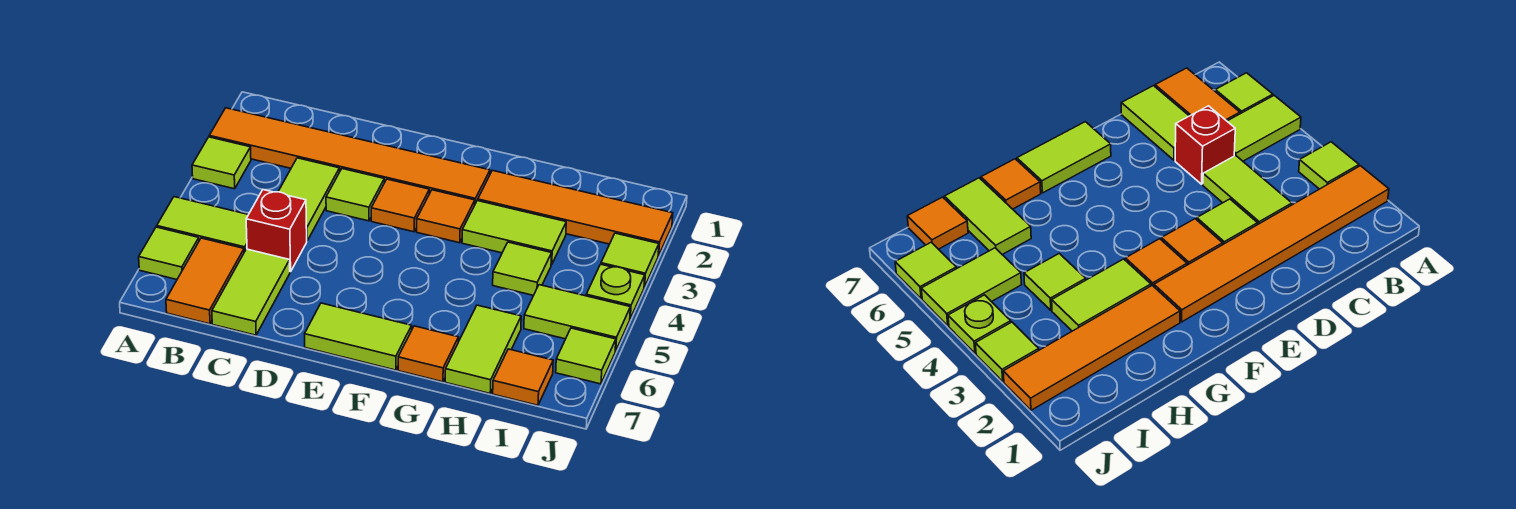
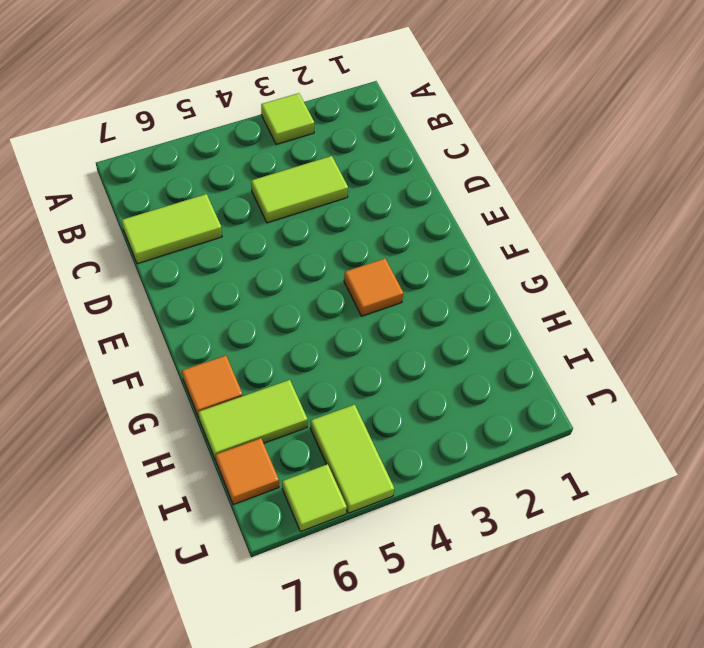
none -> orange tile A2:F2 level 1
none -> lime tile A5:B5 level 1
none -> lime tile A6 level 1

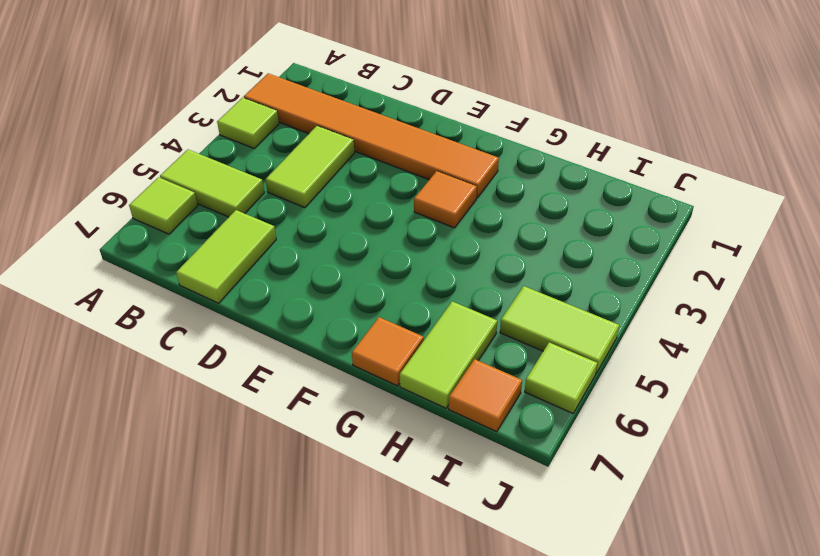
none -> orange tile B6:B7 level 1
none -> red brick C5 level 1
none -> lime tile D3 level 1

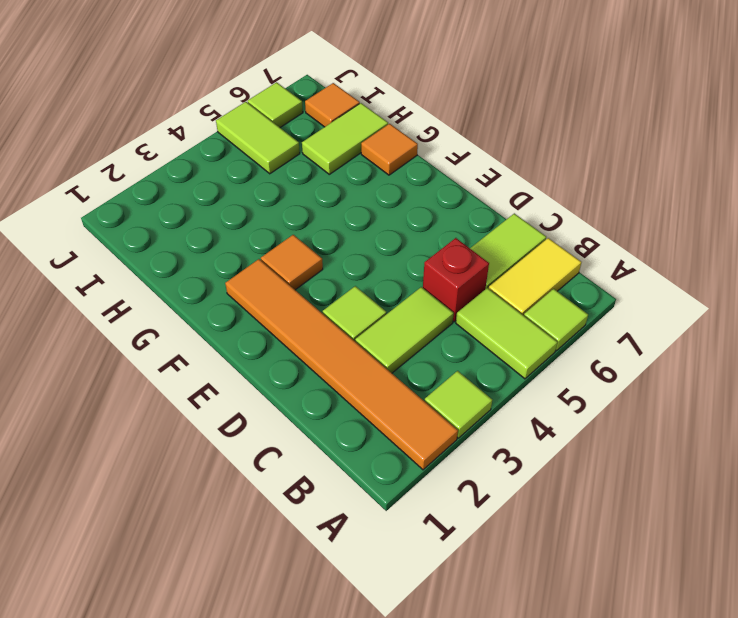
yellow tile B6:B7 level 1 -> orange tile B6:B7 level 1
none -> orange tile E3 level 1
none -> lime tile E7:F7 level 1
none -> orange tile G2:J2 level 1

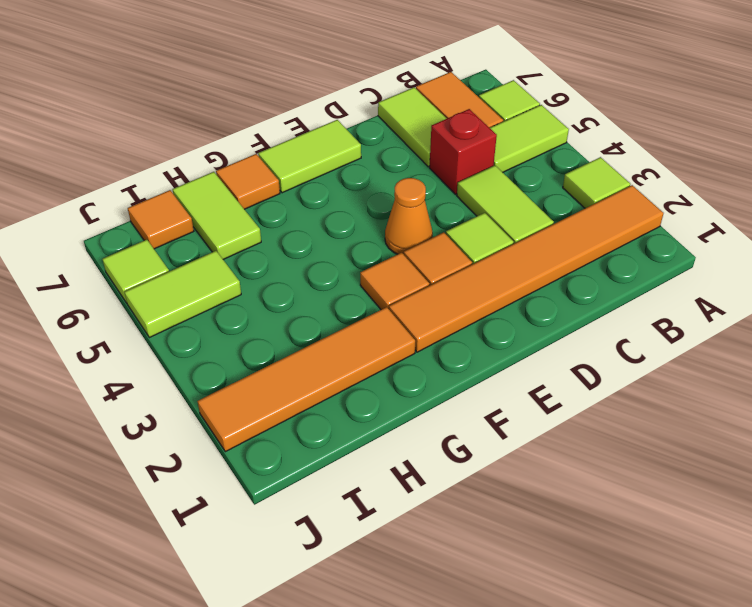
orange cone E4 level 1 -> none
none -> lime tile G3:H3 level 1
none -> lime tile H4 level 1
none -> lime tile J3 level 1

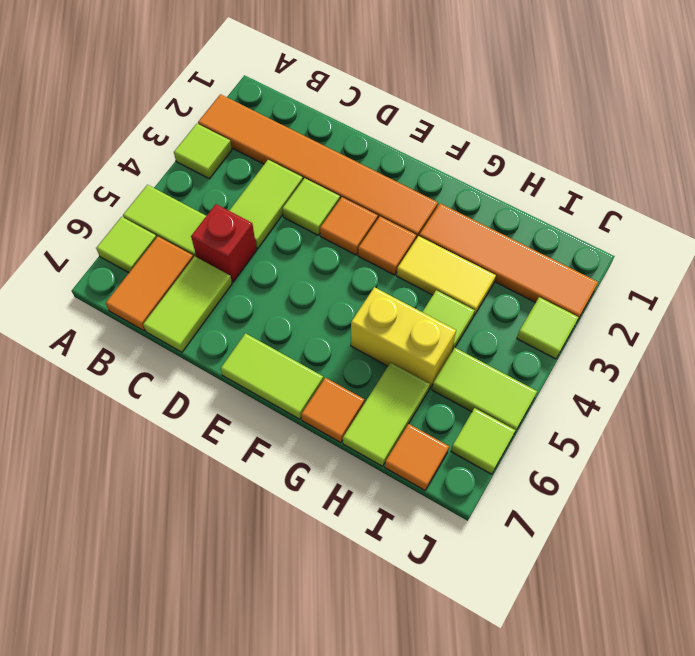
yellow tile G3:H3 level 1 -> lime tile G3:H3 level 1
yellow brick G5:H5 level 1 -> none
none -> lime plate J4 level 1

